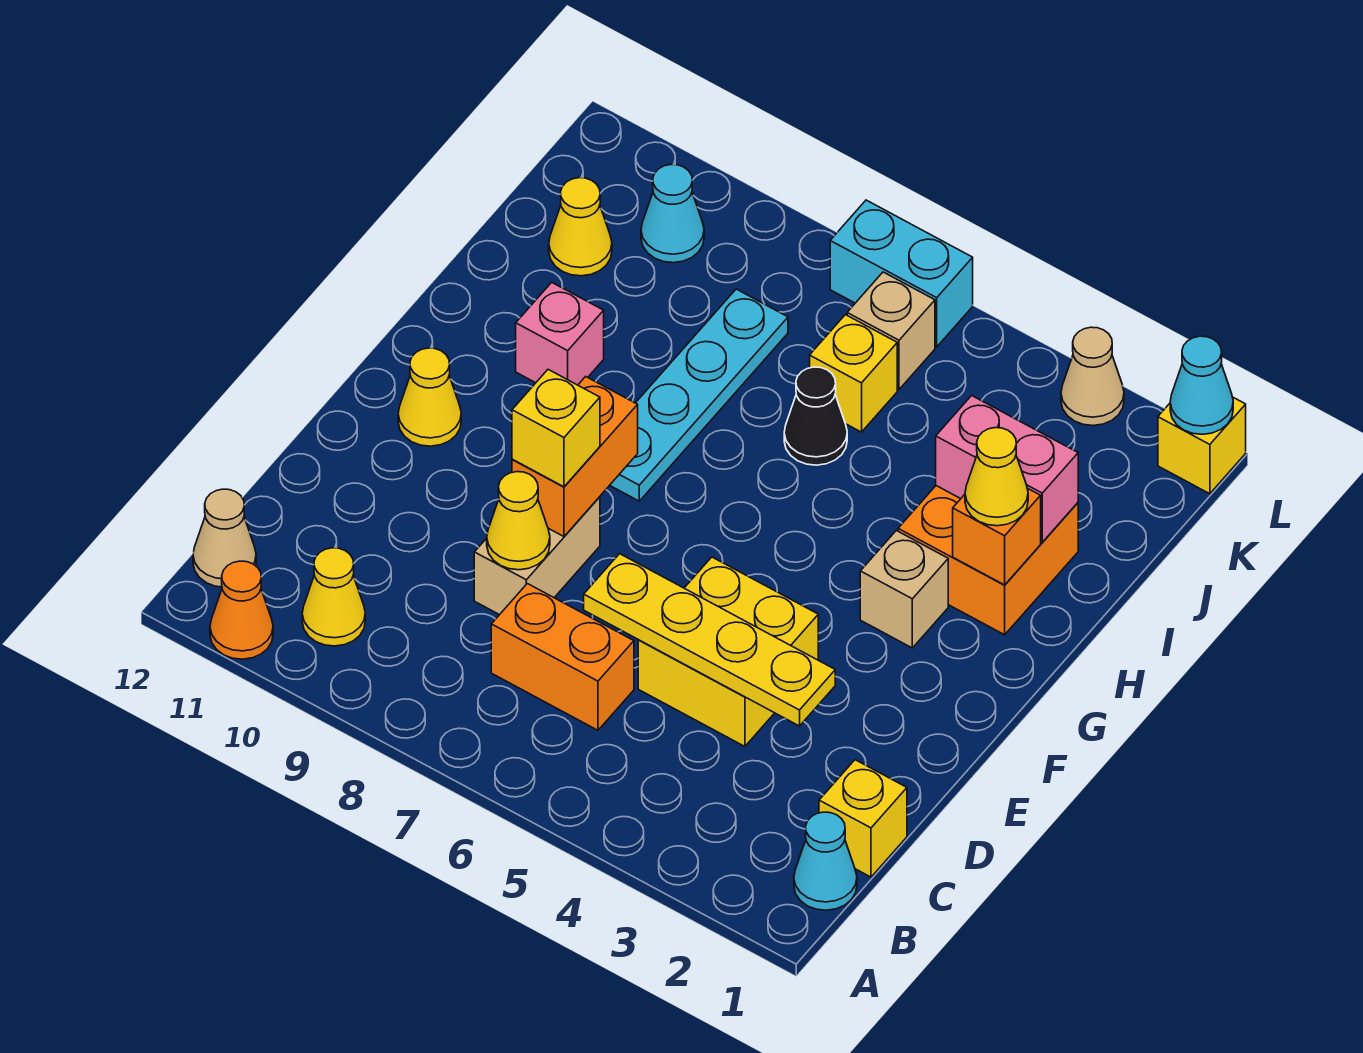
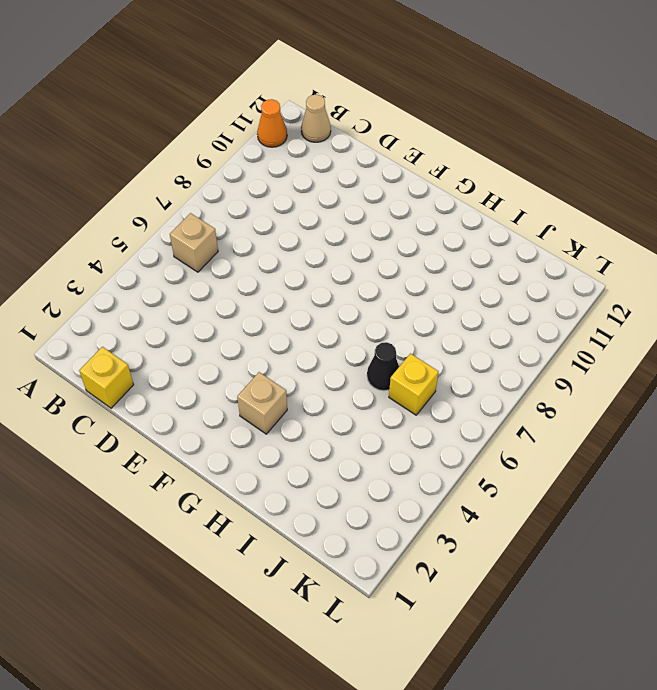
tan brick B6 level 1 -> tan brick K6 level 1
none -> cyan cone B1 level 1
none -> yellow cone B10 level 1
none -> orange brick C6:C7 level 1

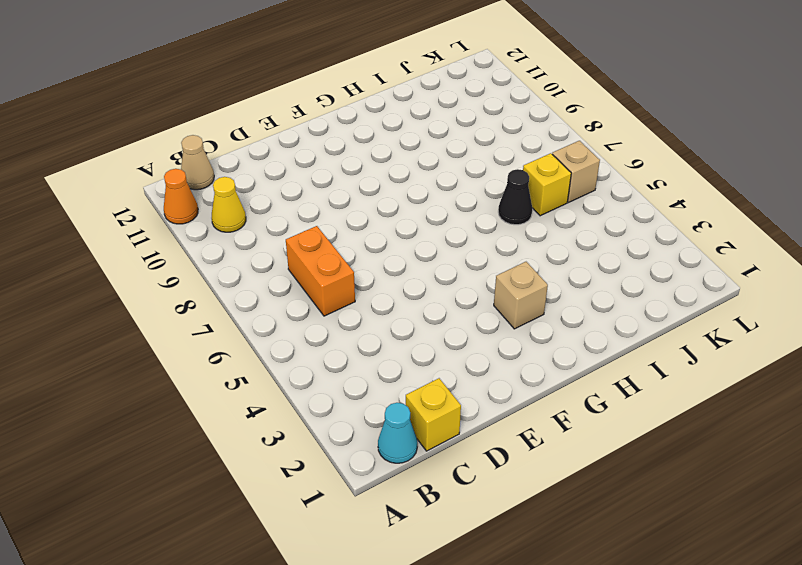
none -> yellow brick D4:E5 level 1
none -> tan brick D8:E8 level 1
none -> yellow cone F11 level 1

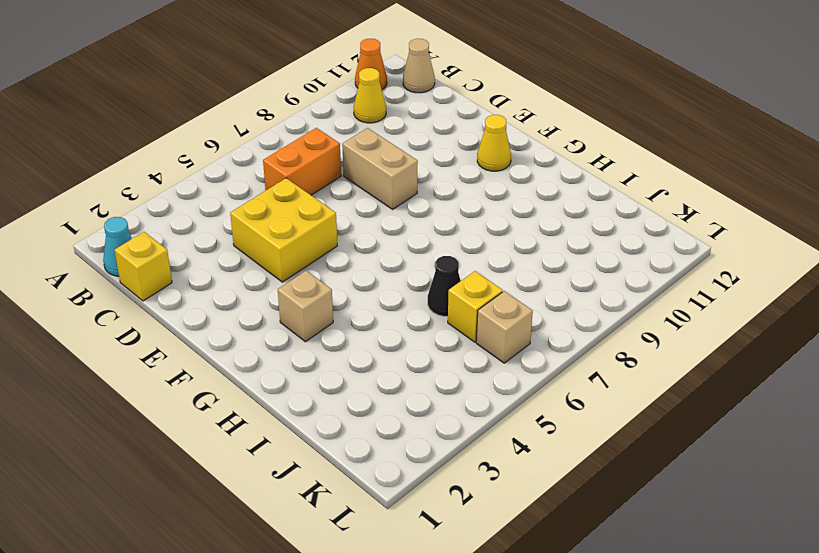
none -> cyan plate G8:J8 level 1
none -> orange brick H2:I3 level 1
none -> pink brick H10 level 1

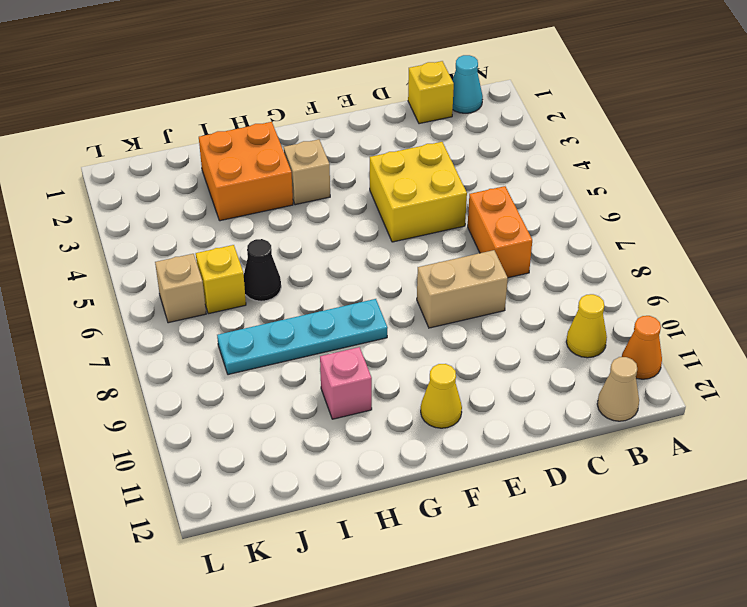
none -> yellow cone J11 level 1
none -> cyan cone K10 level 1
none -> yellow brick L1 level 1

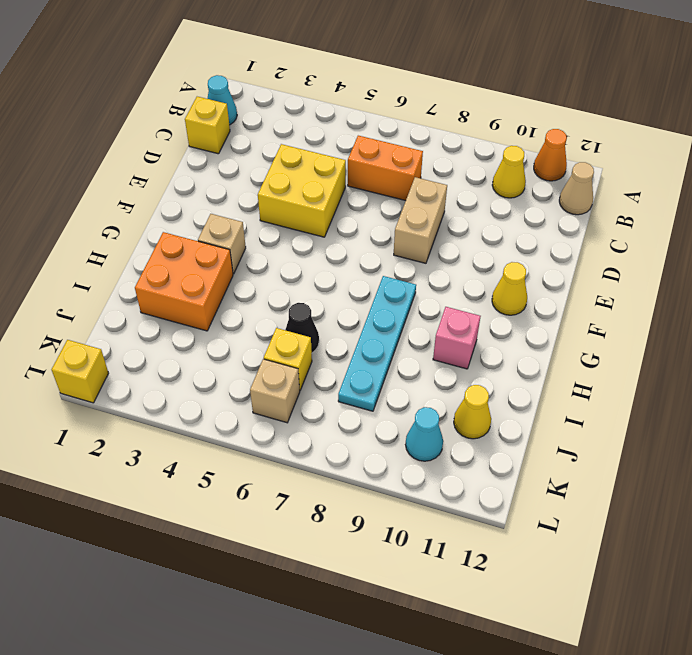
none -> tan cone L3 level 1
none -> cyan brick L6:L7 level 1
none -> yellow plate D3:D6 level 2

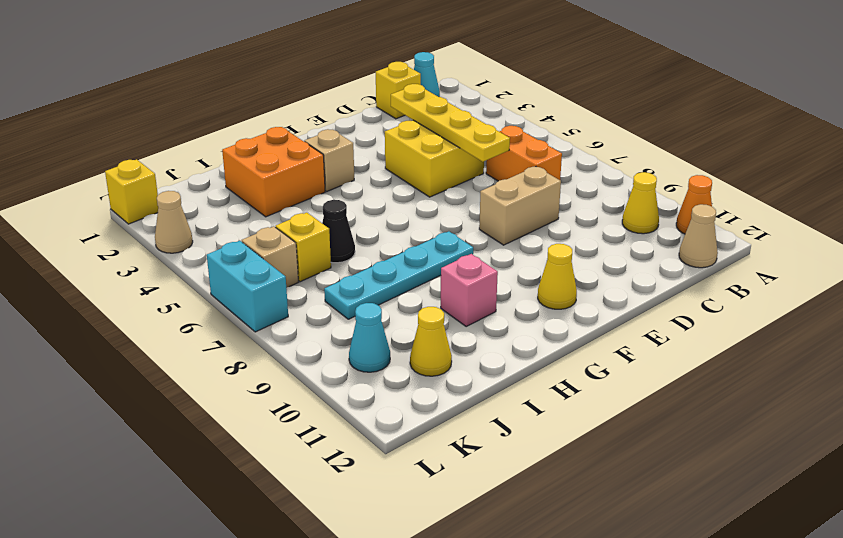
none -> yellow cone D8 level 2
none -> orange brick E8:F8 level 2
none -> orange brick H2 level 2

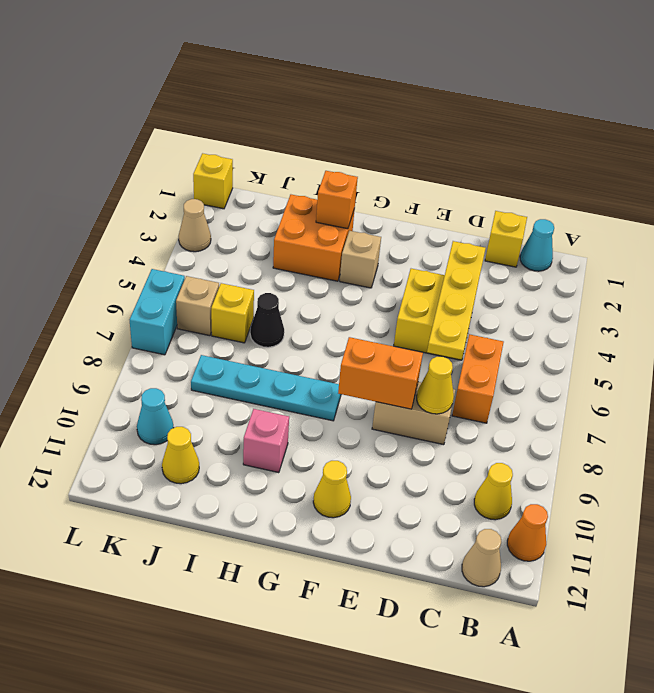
none -> pink brick I2:I3 level 2
none -> cyan cone L1 level 2
none -> yellow brick E8 level 3

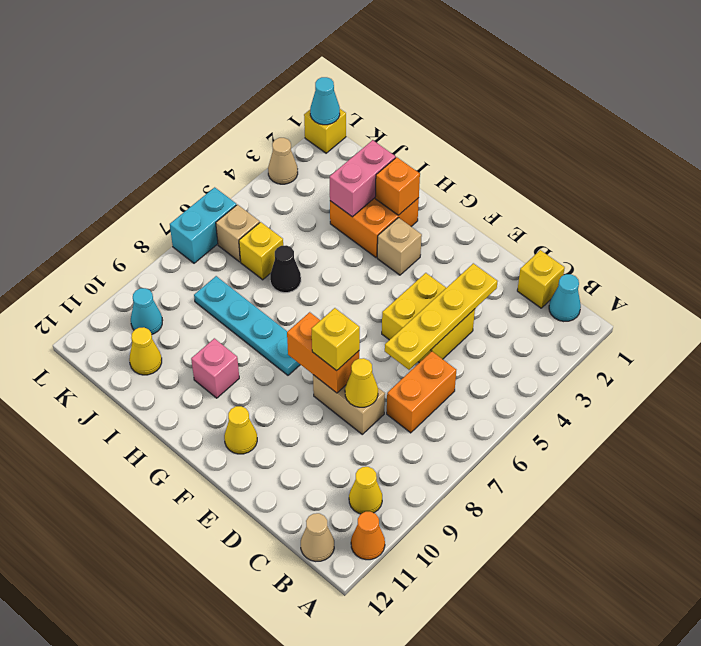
none -> yellow cone H2 level 3

